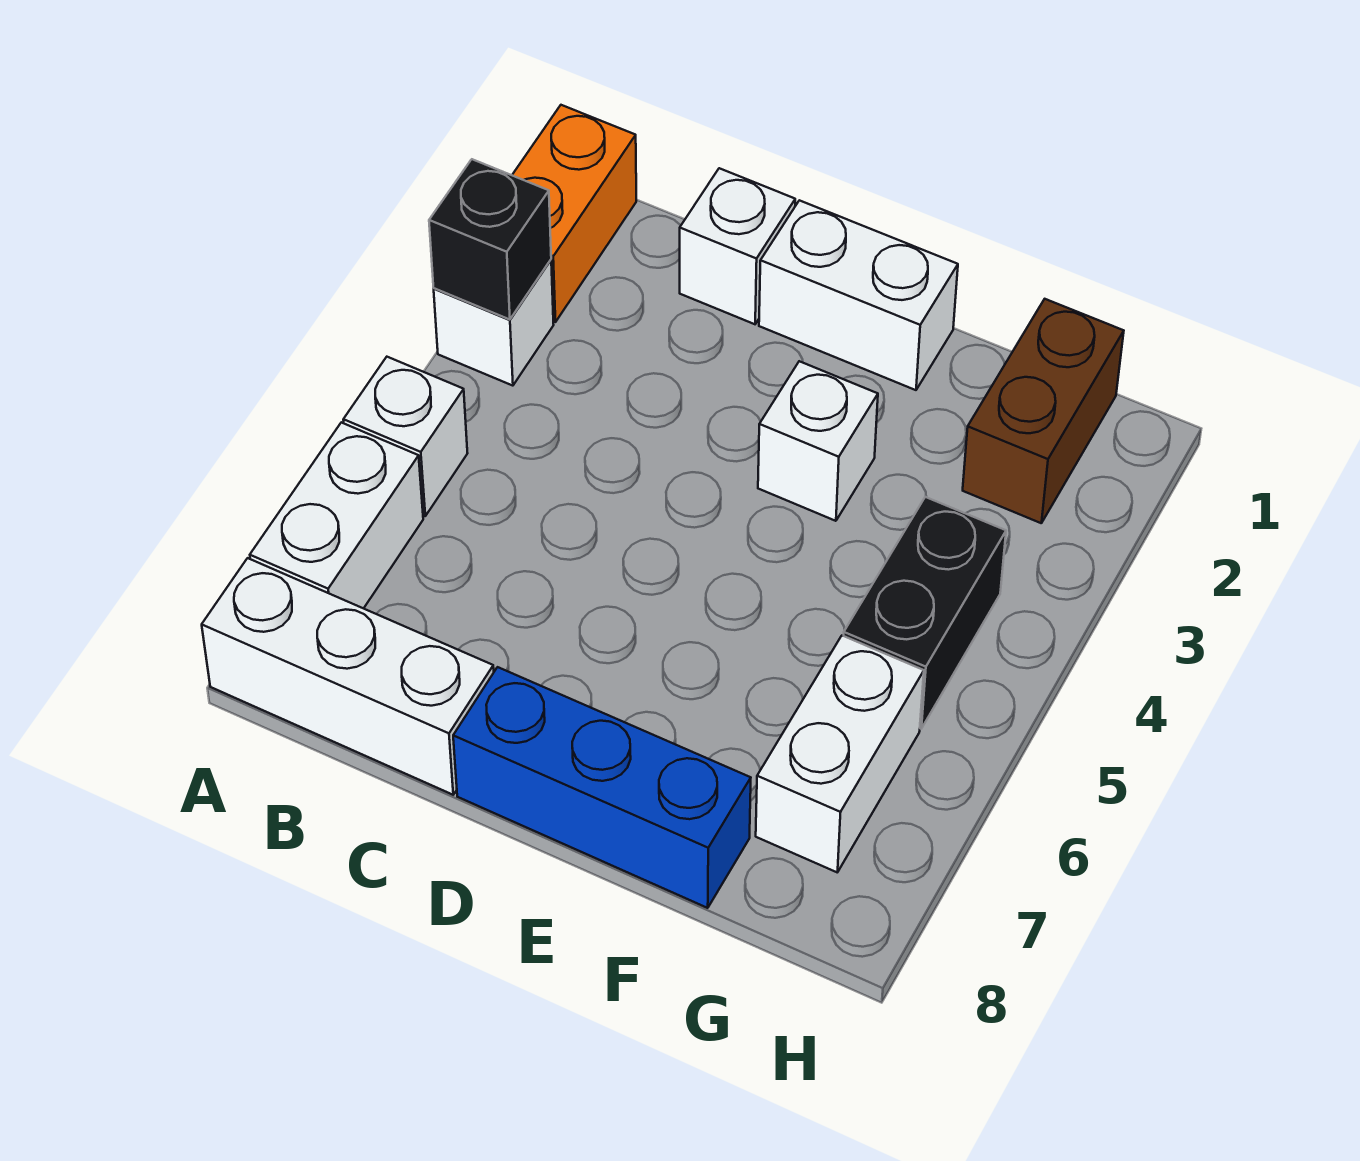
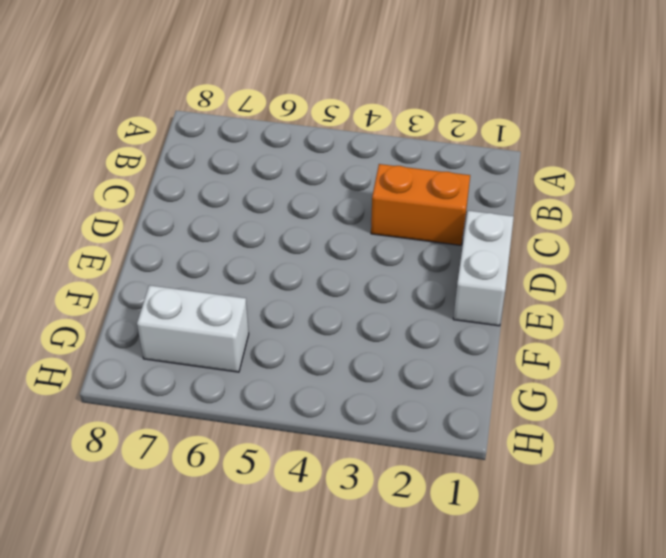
orange brick C2:C3 level 1 -> orange brick A1:A2 level 1
none -> white brick A3 level 1
none -> white brick A5 level 1
none -> white brick A6:A7 level 1

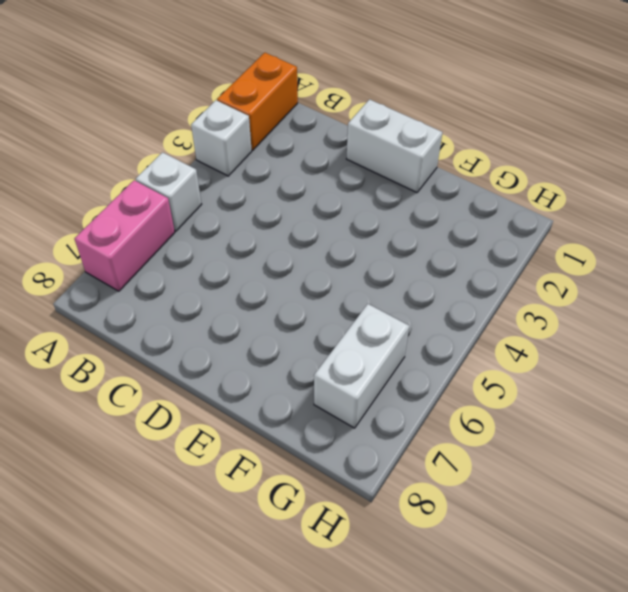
pink brick A6:A7 level 1 -> white brick A6:A7 level 1
none -> white brick A8:C8 level 1
none -> white brick C1 level 1
none -> blue brick D8:F8 level 1

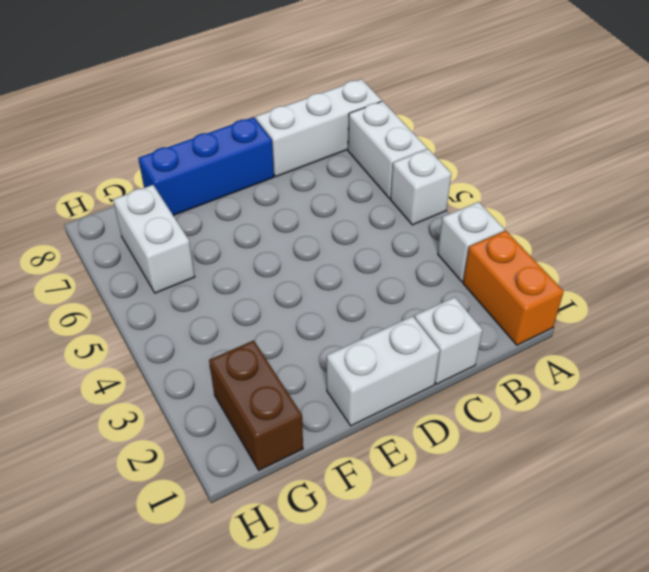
none -> white brick E3 level 1
none -> black brick G4:G5 level 1
none -> black brick A3 level 2

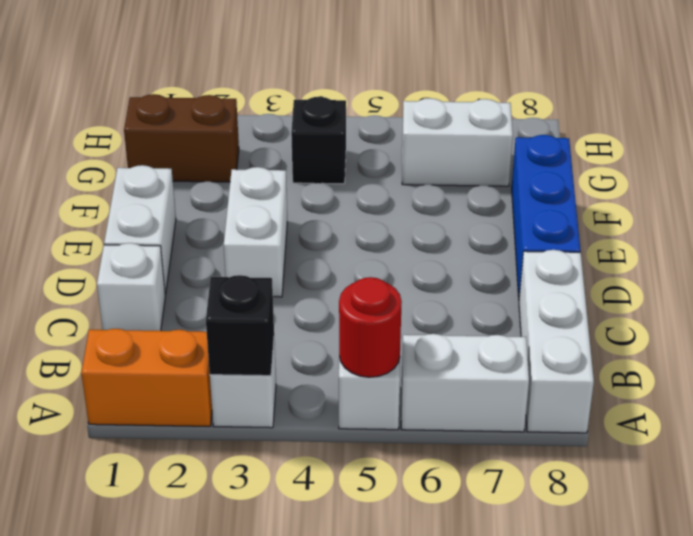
red round brick A5 level 2 -> none
white brick D3:E3 level 1 -> white brick E3 level 1
black brick G4 level 1 -> black brick G4:G5 level 1

